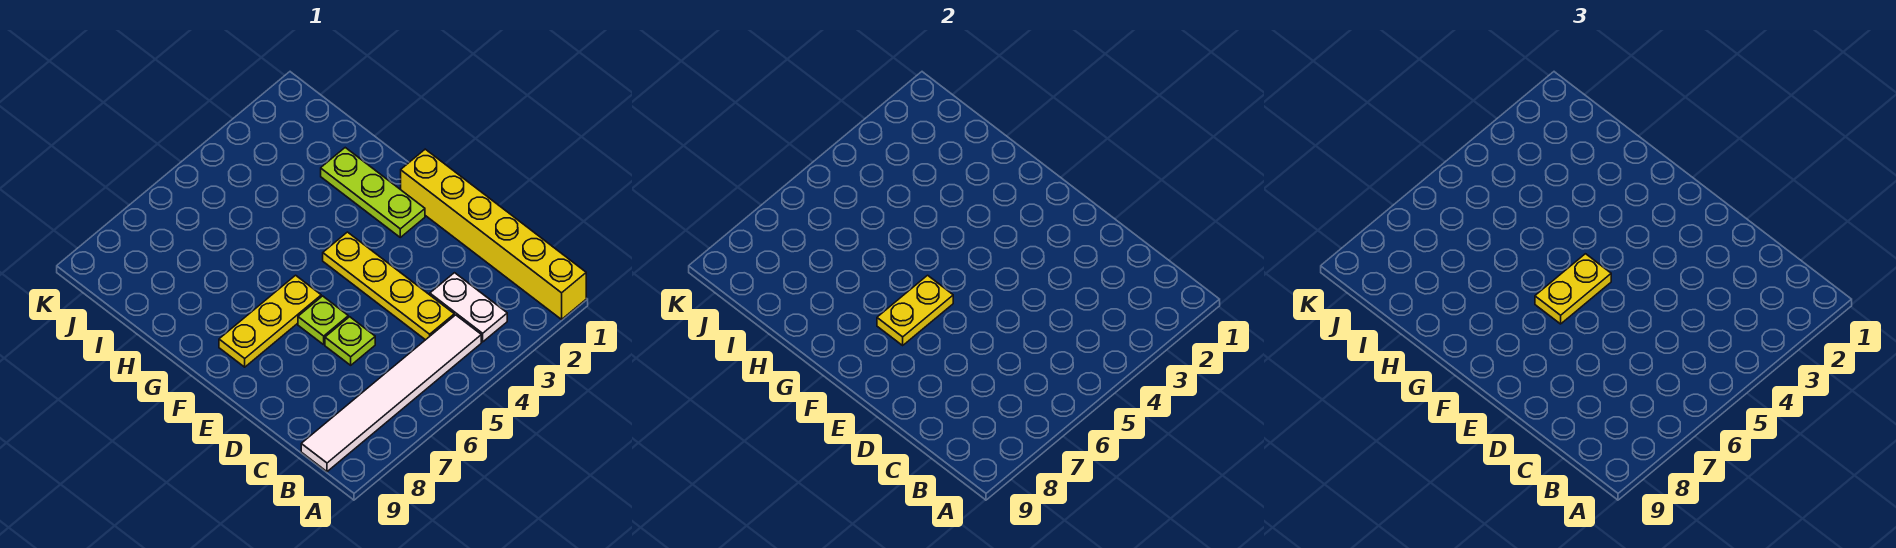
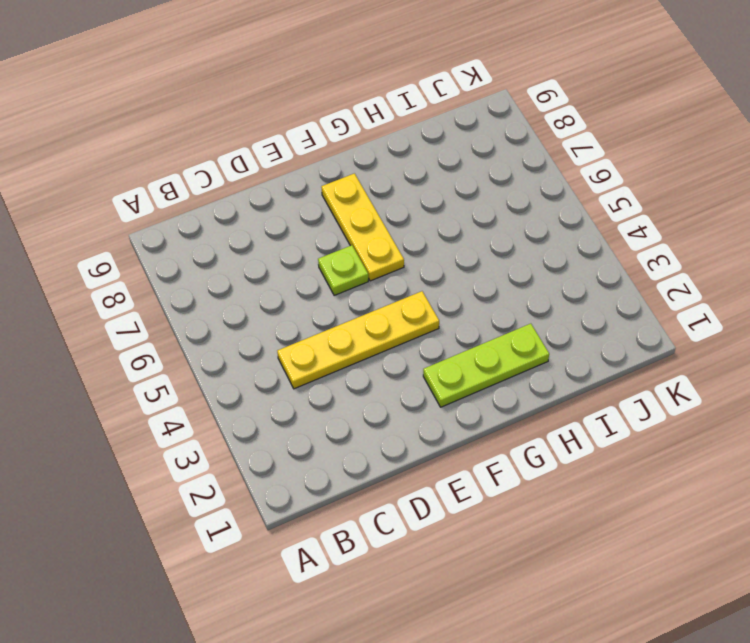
none -> yellow brick A1:F1 level 1
none -> white plate B3:C3 level 1

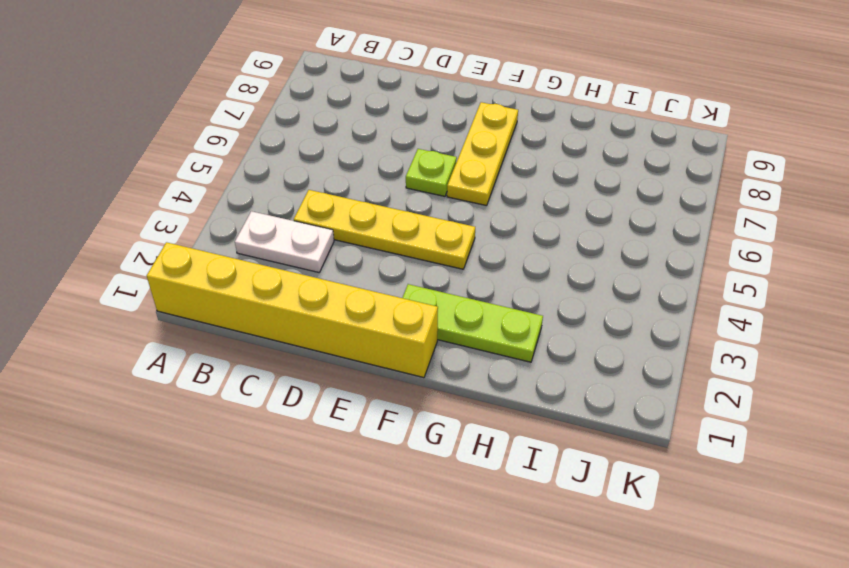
none -> white tile B4:B9 level 1
none -> lime plate D6 level 1

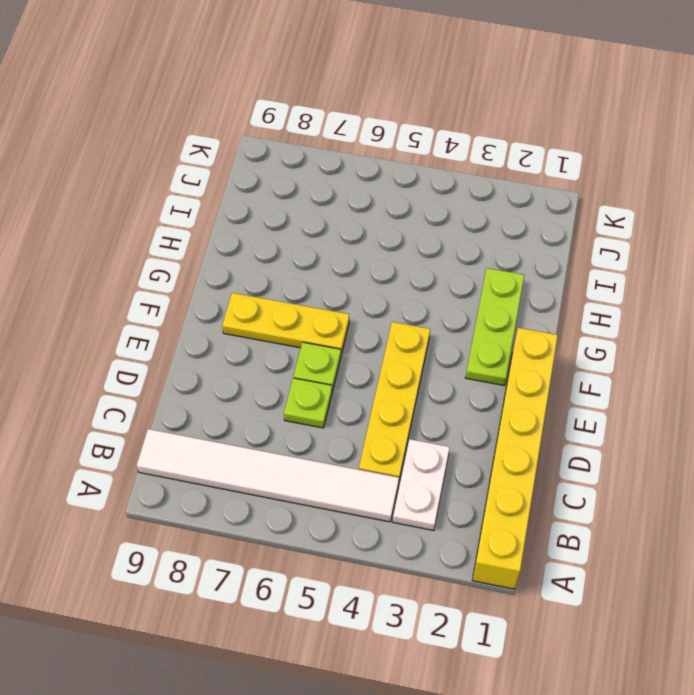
none -> yellow plate F6:F7 level 2
none -> yellow plate F5:F6 level 3

